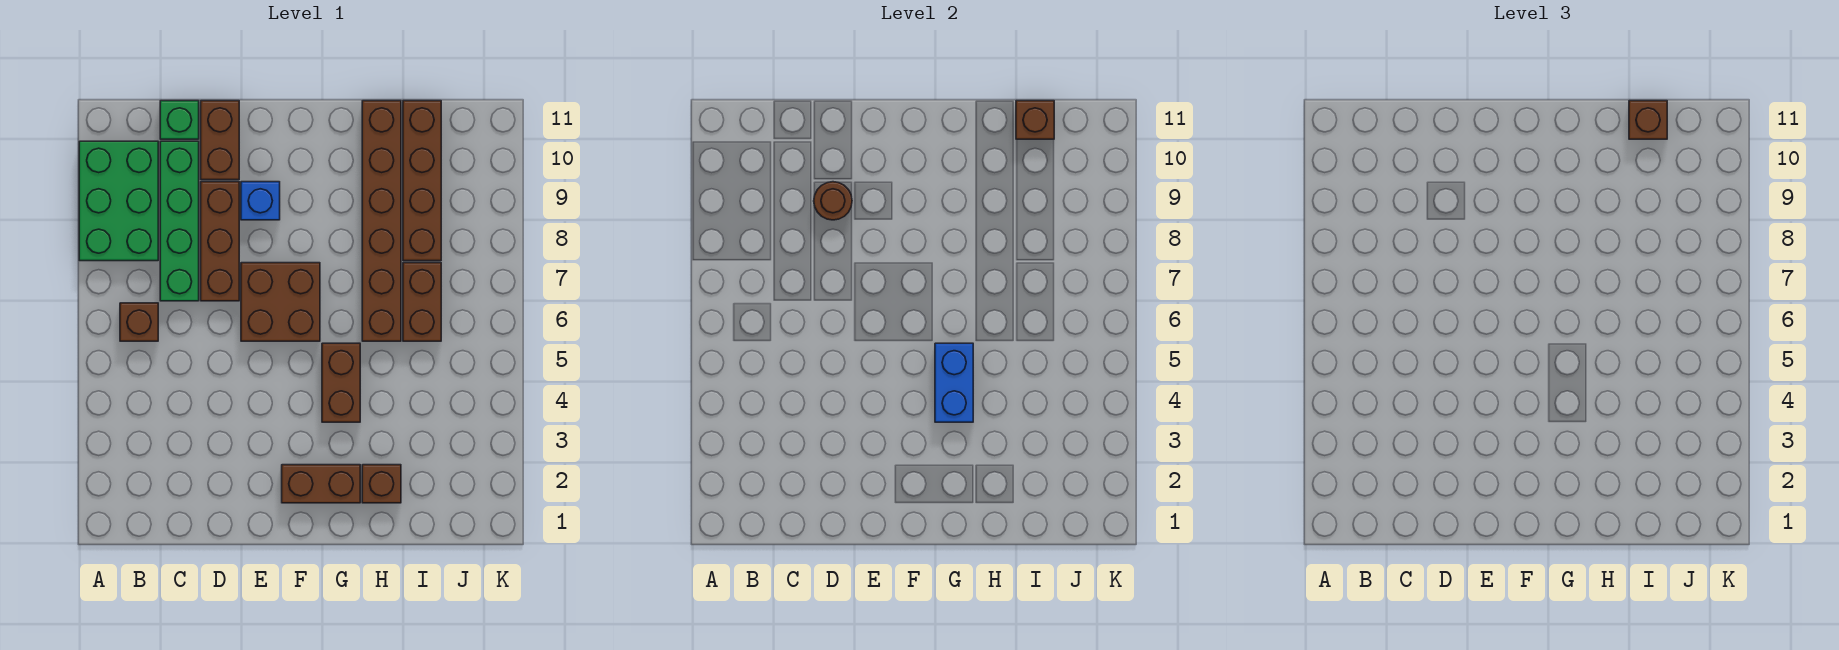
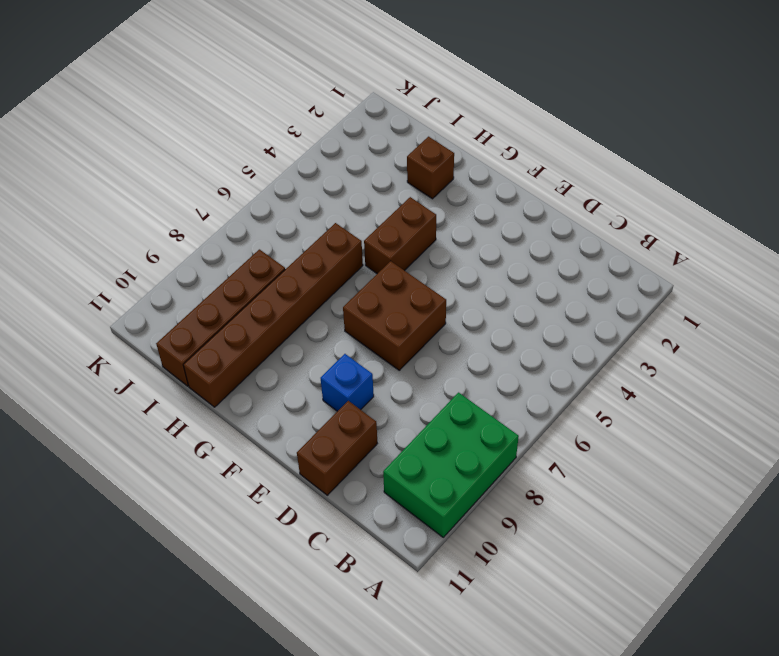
none -> brown brick B6 level 1
none -> green brick C7:C10 level 1
none -> green brick C11 level 1

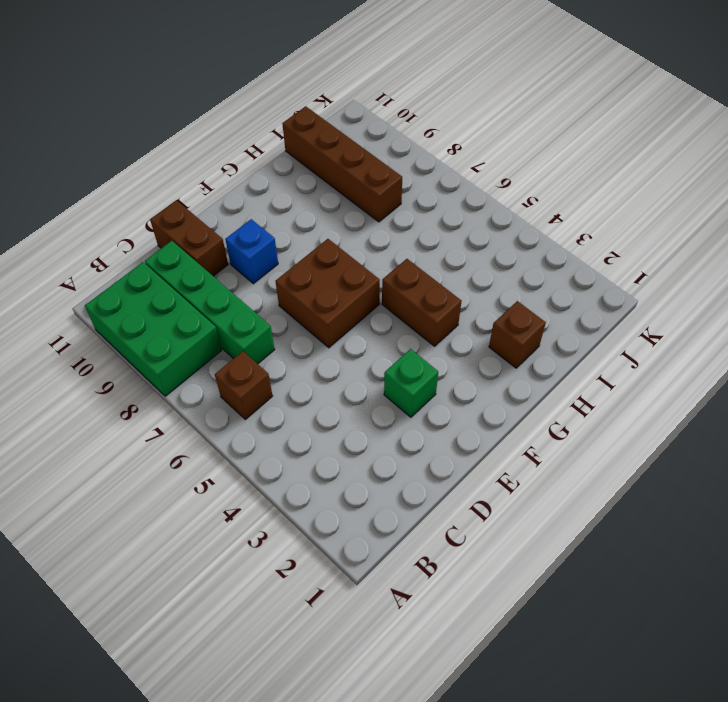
green brick E3 level 1 -> green brick C11 level 1
none -> brown brick D7:D9 level 1
none -> brown brick F2:G2 level 1
none -> brown brick H6:H11 level 1

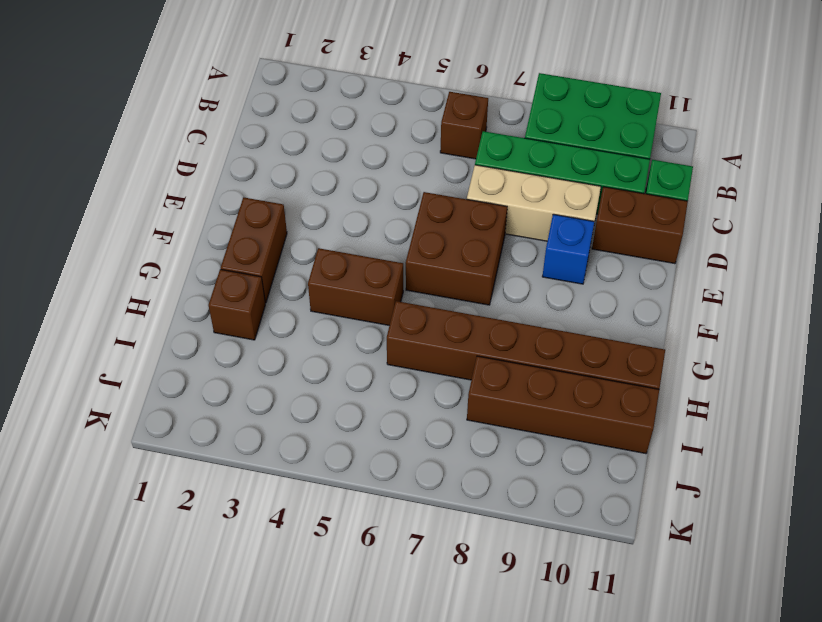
tan brick D7:D9 level 1 -> brown brick D7:D9 level 1
none -> brown brick I6:I7 level 1
none -> brown round brick D9 level 2
none -> blue brick G4:G5 level 2

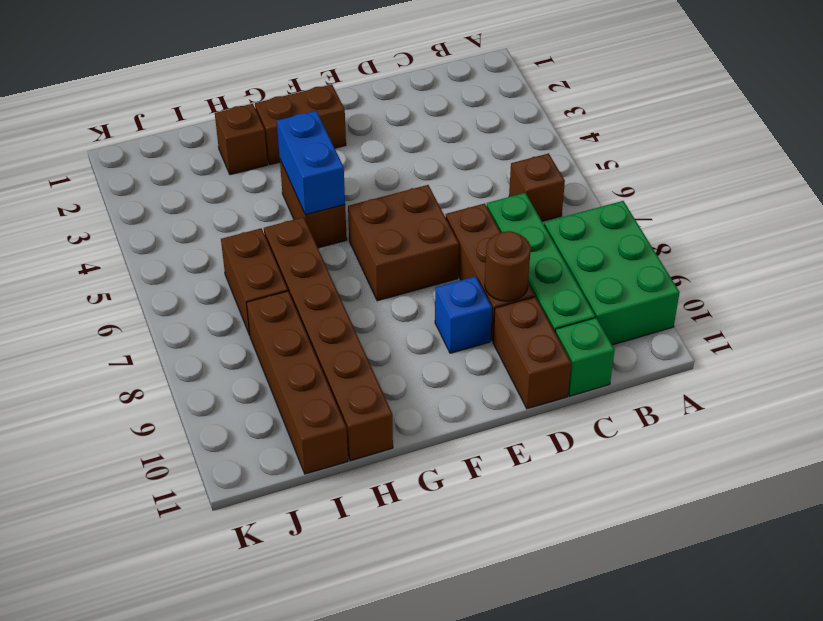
none -> brown brick I11 level 2
none -> brown brick I11 level 3

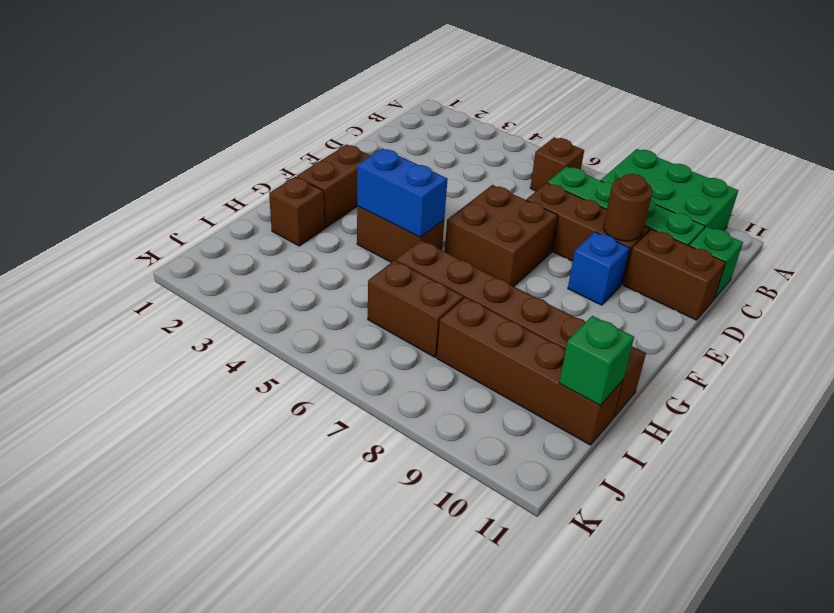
green brick I11 level 2 -> brown brick I11 level 2
none -> brown brick I11 level 3

